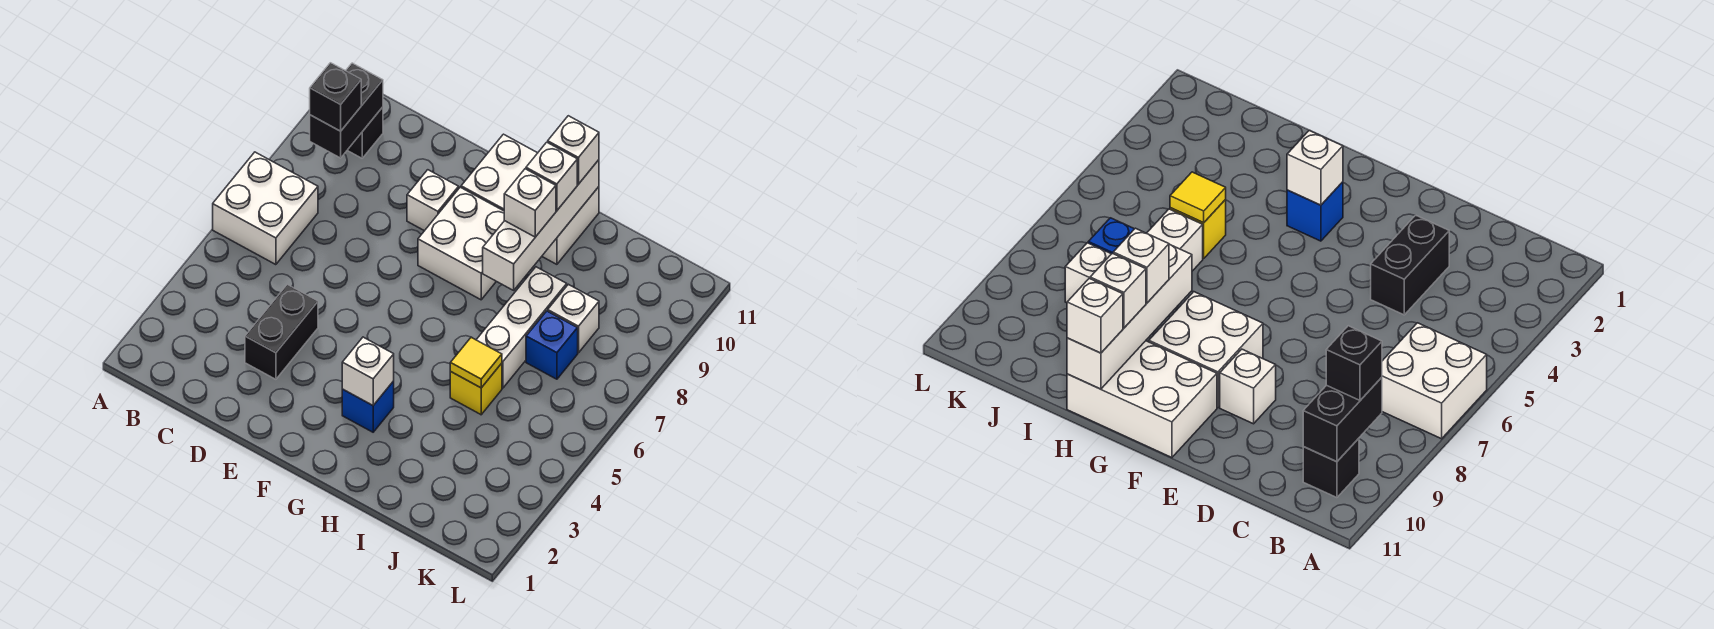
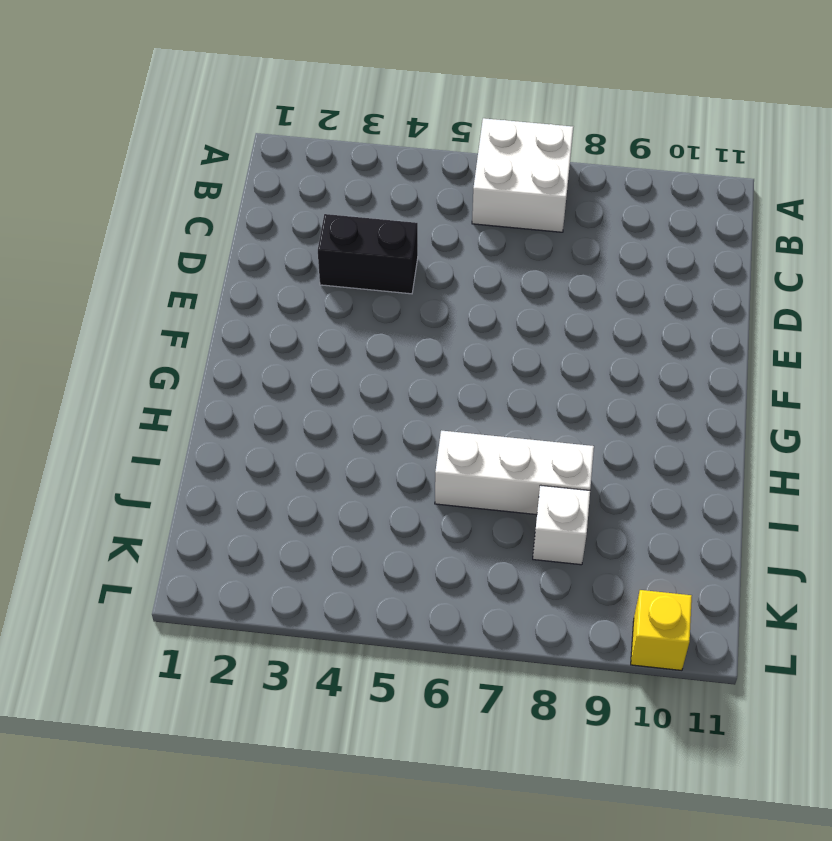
yellow brick L10 level 1 -> yellow brick I5 level 1
none -> black brick B10 level 1
none -> white brick E9 level 1
none -> white brick F8:G9 level 1

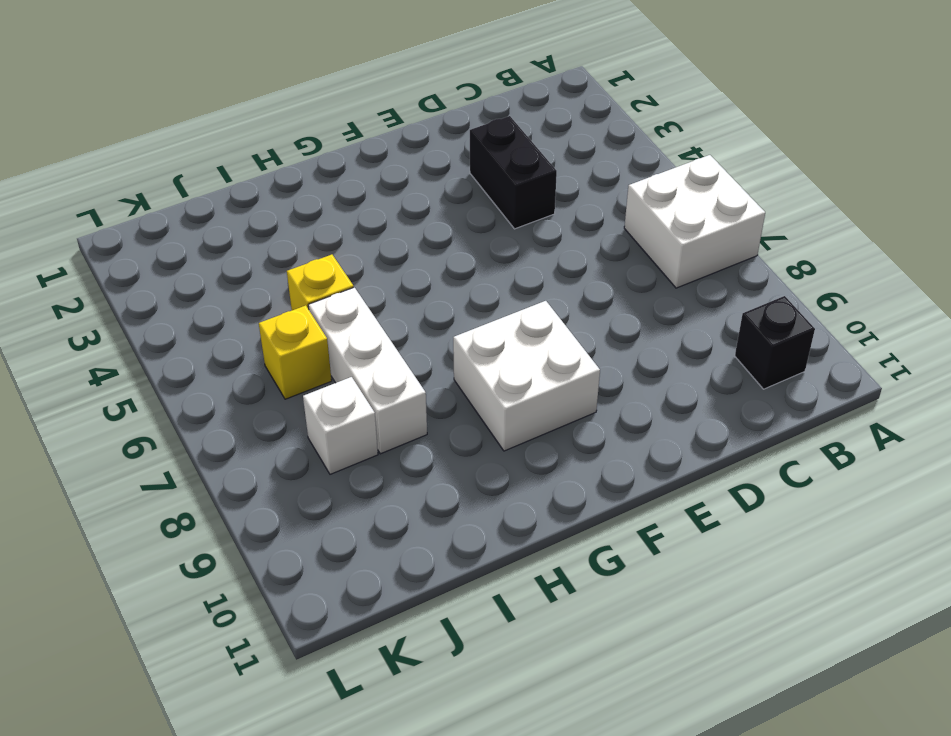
yellow brick J6 level 1 -> none
none -> white brick E9 level 1
none -> white brick F10:H11 level 1
none -> blue brick G3 level 1

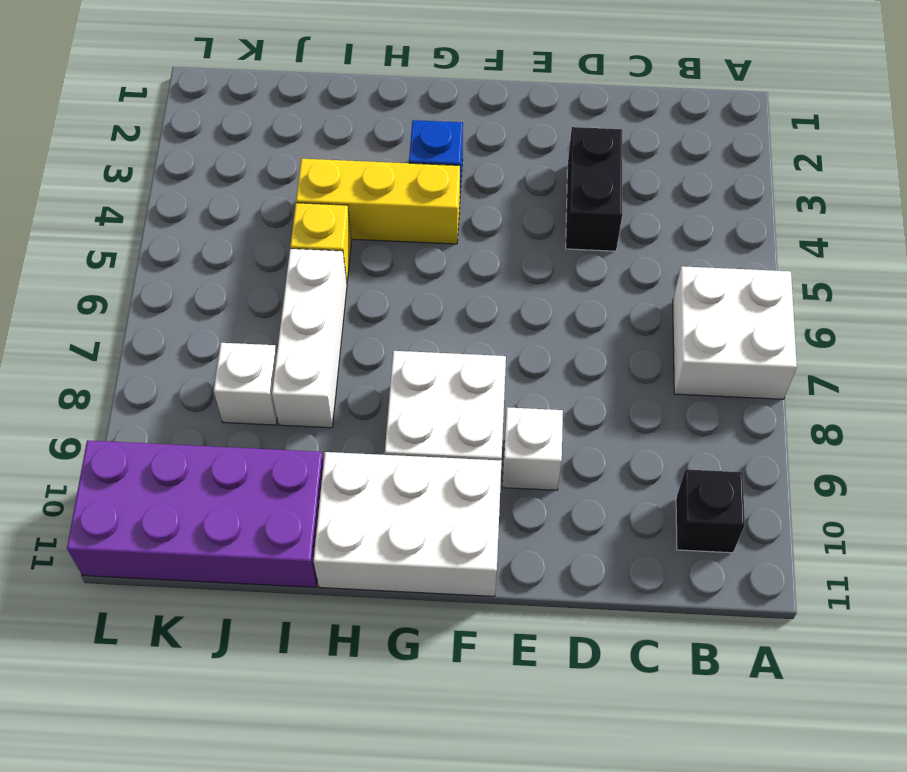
yellow brick G4:I4 level 1 -> none
purple brick I10:L11 level 1 -> none
none -> blue brick J7 level 1
none -> black brick B9:B10 level 2
none -> white brick G3 level 2

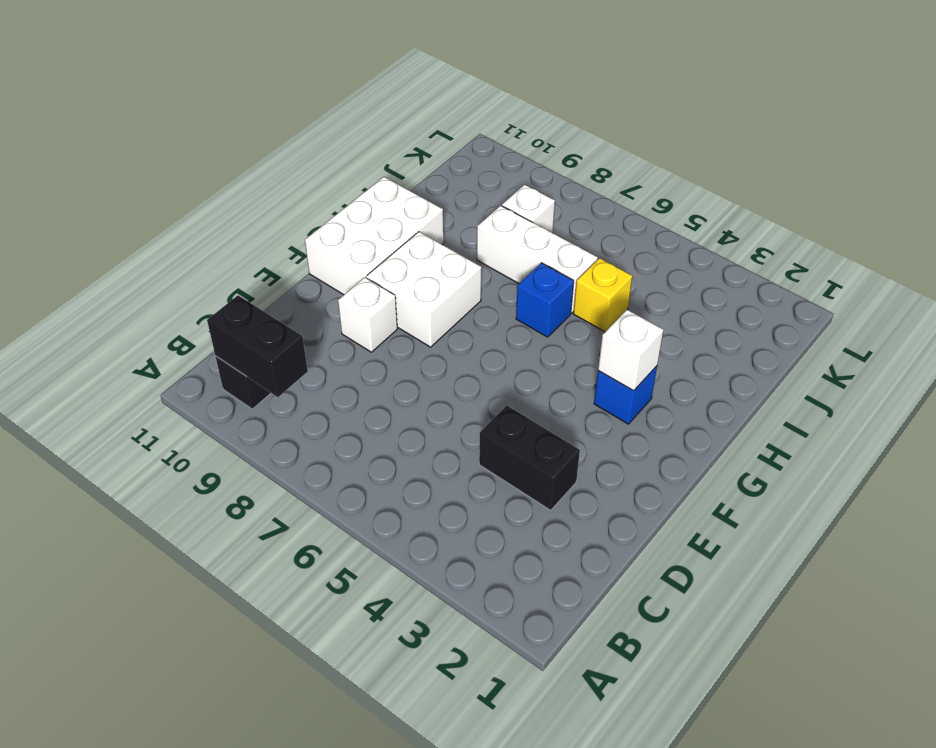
blue brick H6 level 1 -> blue brick J7 level 1
none -> white brick A6:B7 level 1
none -> white brick H8:H11 level 2
none -> yellow tile I5 level 2

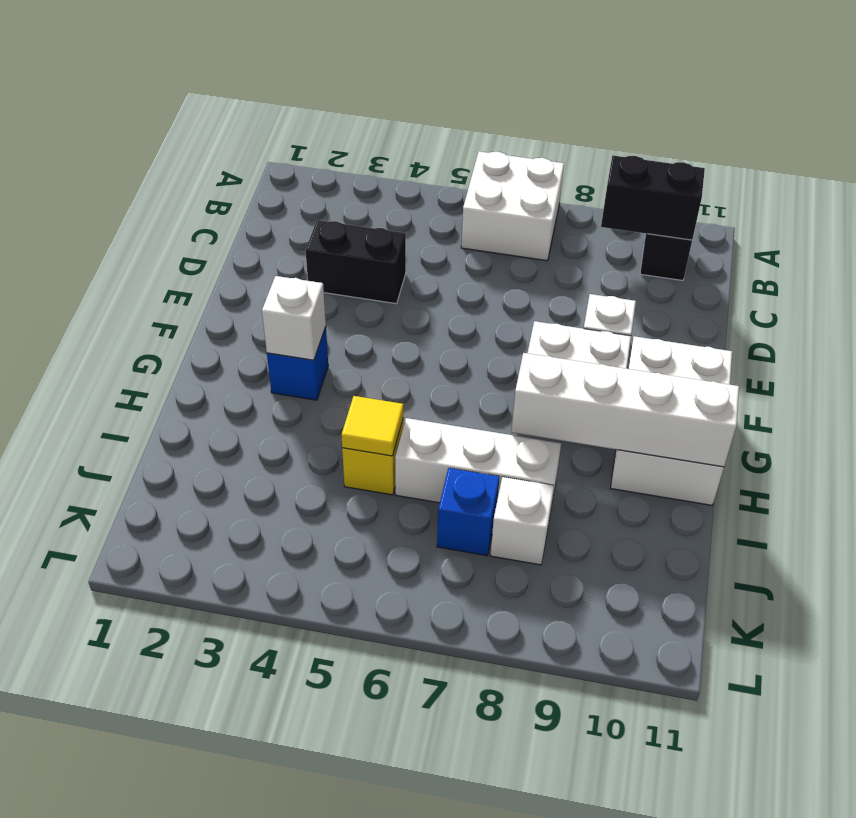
none -> black brick B9 level 3
none -> white brick H9 level 3
none -> white brick H10 level 3

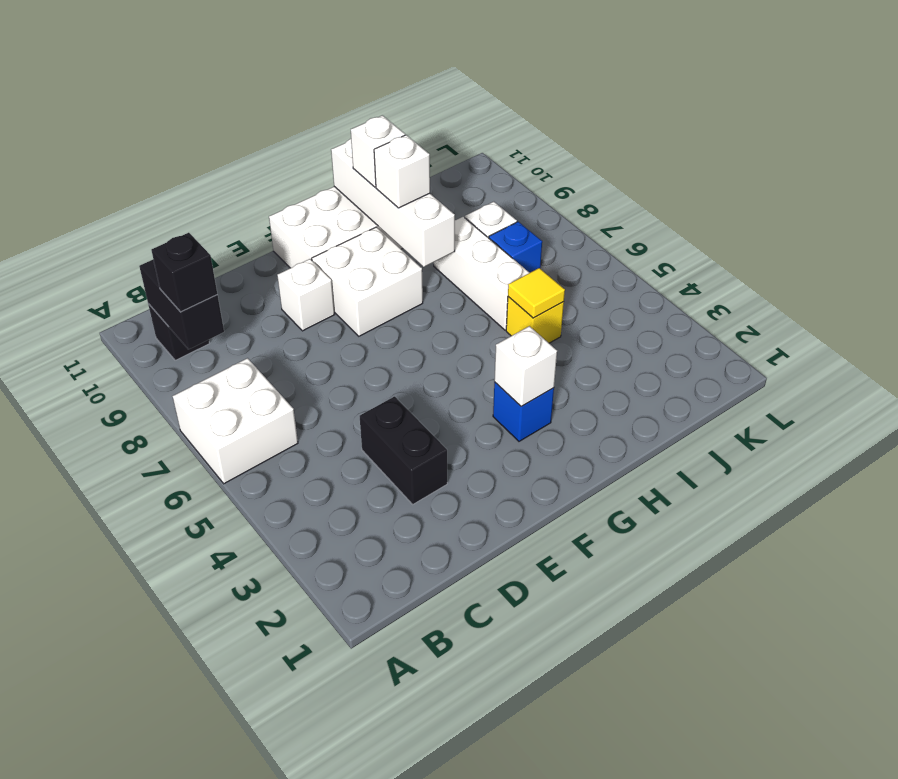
none -> white brick H11 level 3

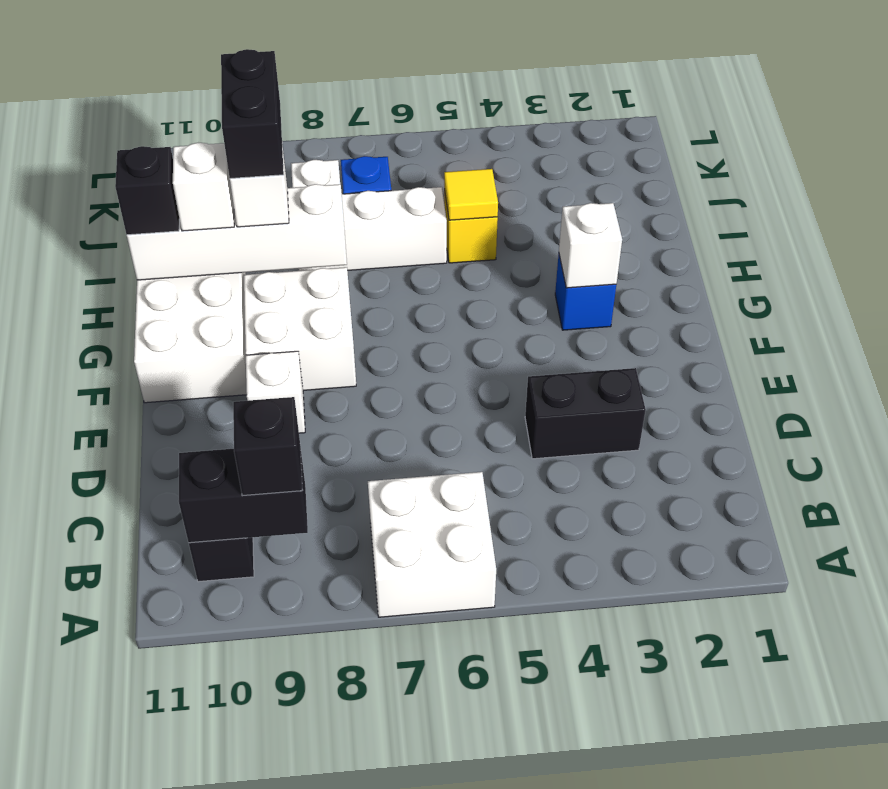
black brick H9:I9 level 4 -> none
black brick H11 level 3 -> white brick H11 level 3

